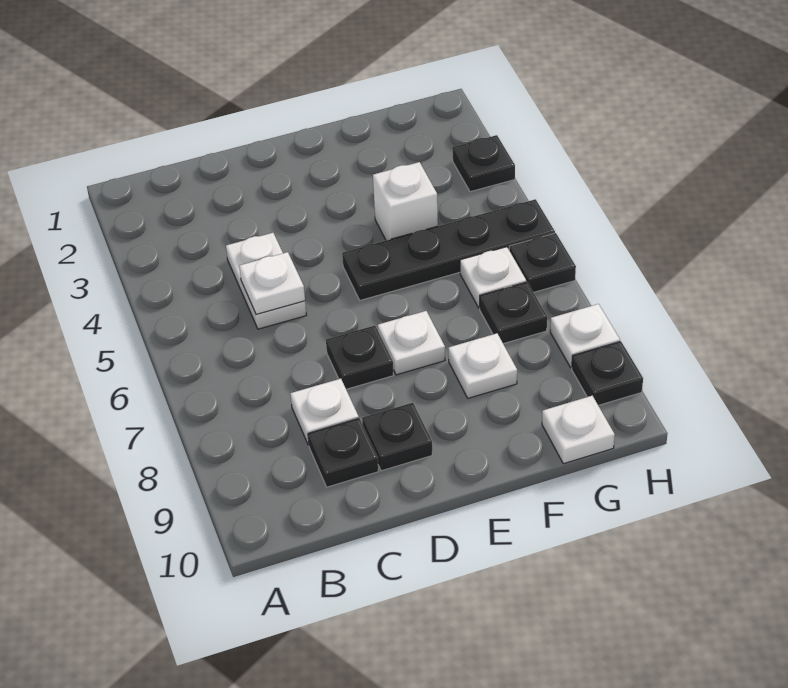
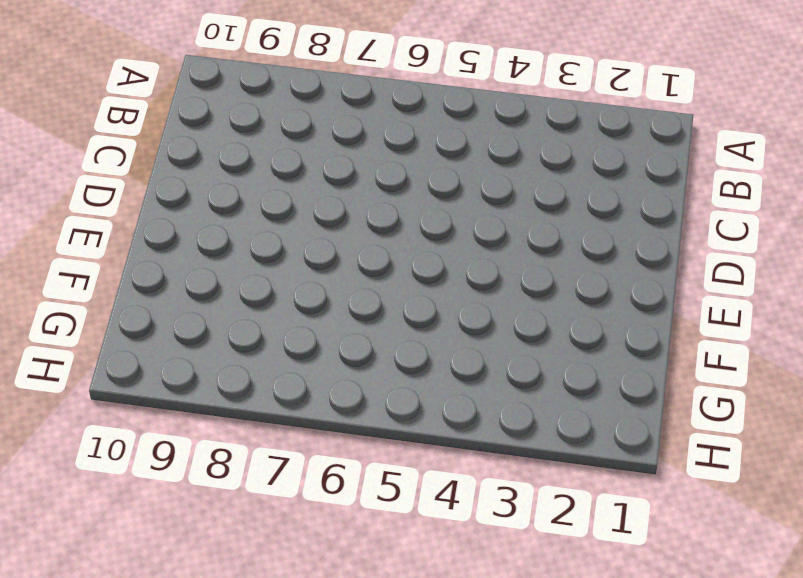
none -> white plate C4:C5 level 1
none -> white plate C8 level 1
none -> black plate C9 level 1

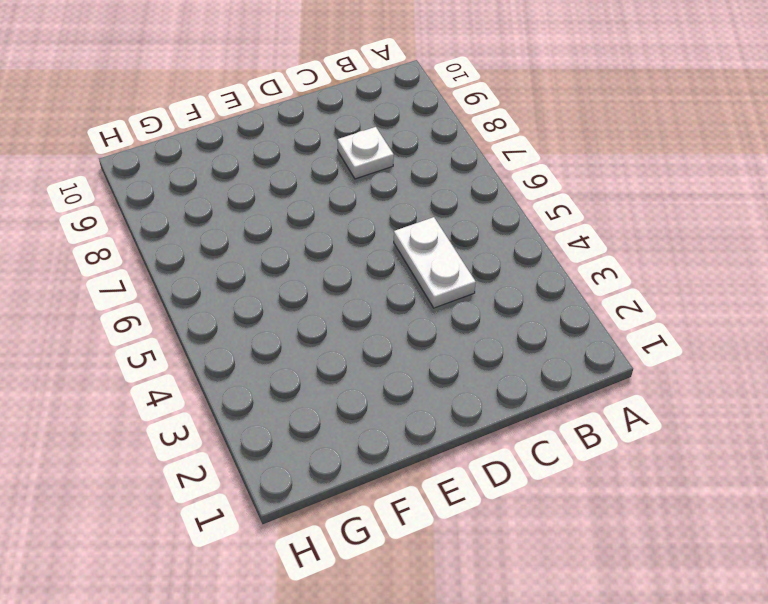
none -> black plate C9 level 1
none -> black plate D7 level 1
none -> black plate D9 level 1

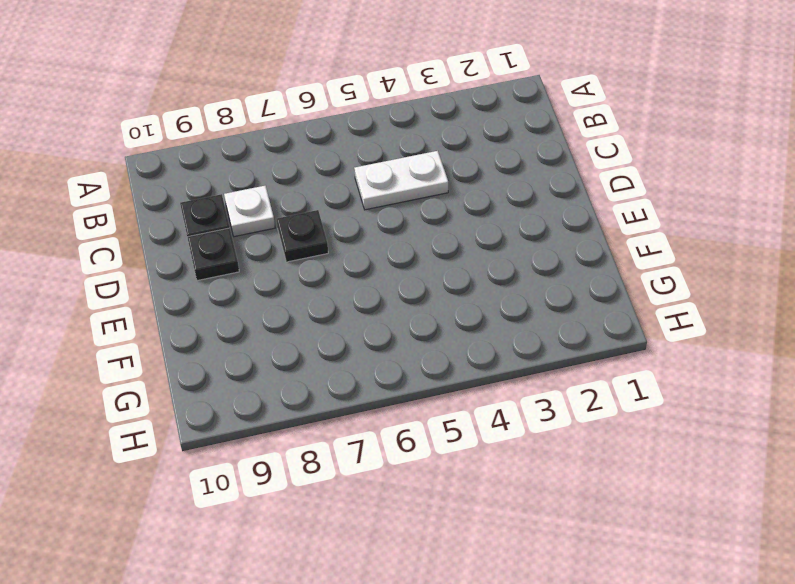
none -> black plate E5:H5 level 1
none -> white plate E7 level 1
none -> white brick F4 level 1

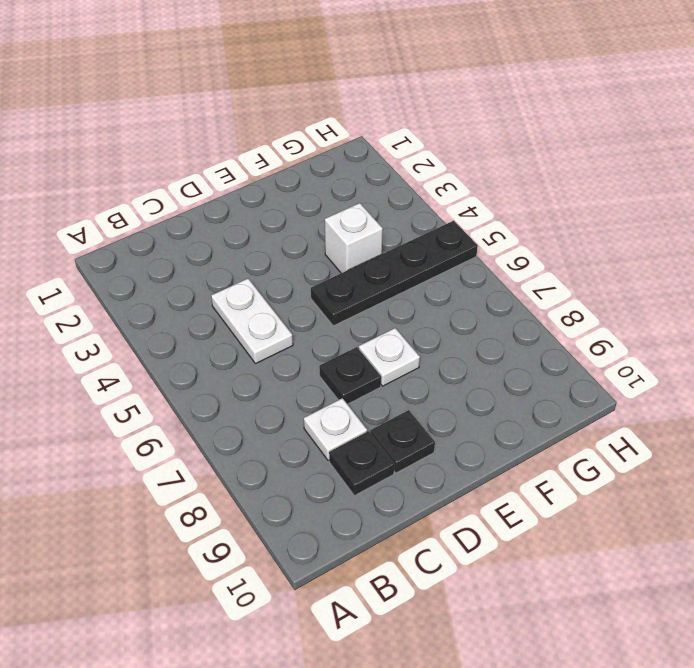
none -> white plate F8 level 1
none -> white plate G6 level 1
none -> black plate G7 level 1

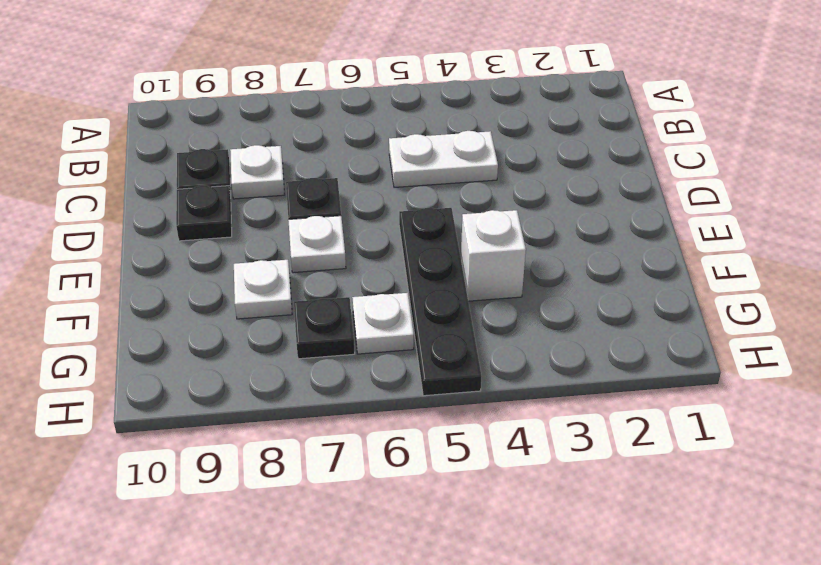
none -> white plate G10 level 1
none -> black plate H3 level 1
none -> black plate H6 level 1

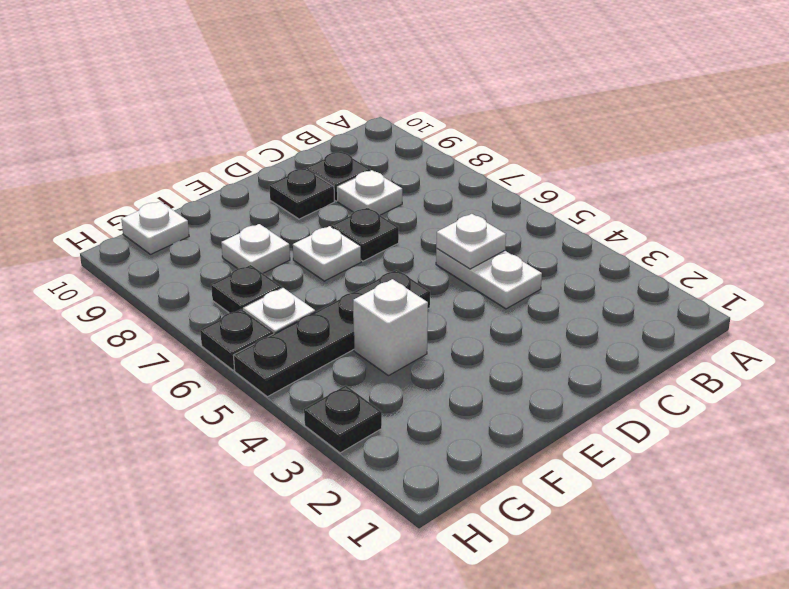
none -> white plate H8 level 1
none -> black plate H9 level 1

